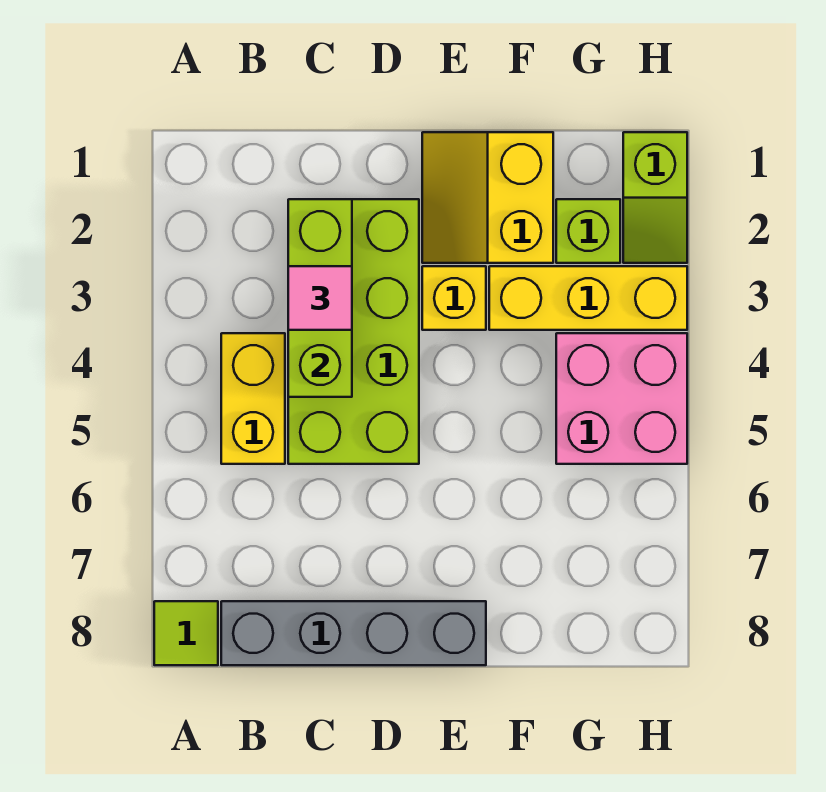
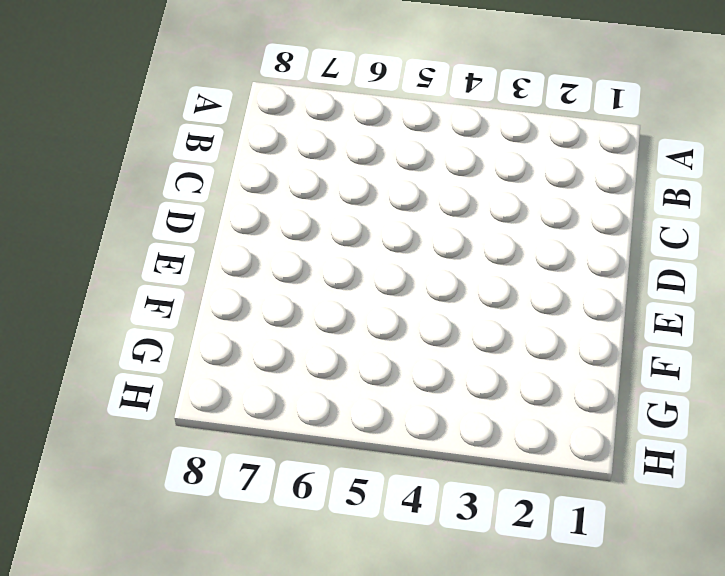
none -> lime tile A8 level 1
none -> yellow brick B4:B5 level 1
none -> grey brick B8:E8 level 1

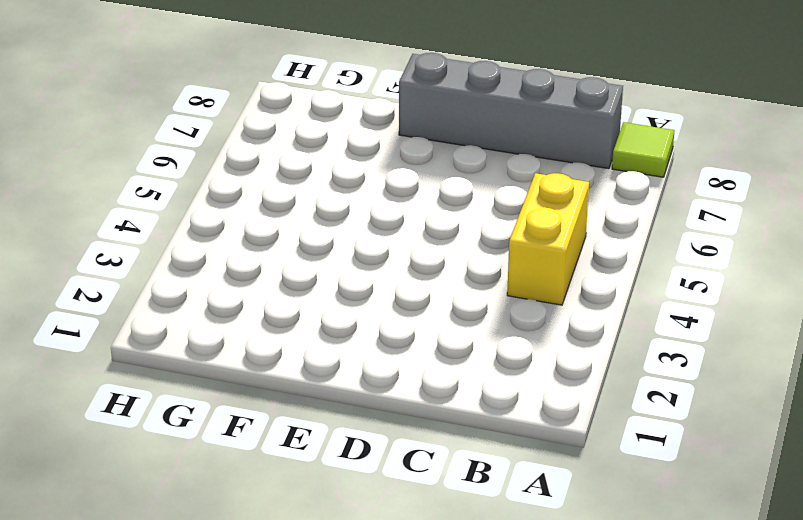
none -> lime brick C2:D5 level 1
none -> yellow slope E1:F2 level 1 top F
none -> yellow brick E3 level 1

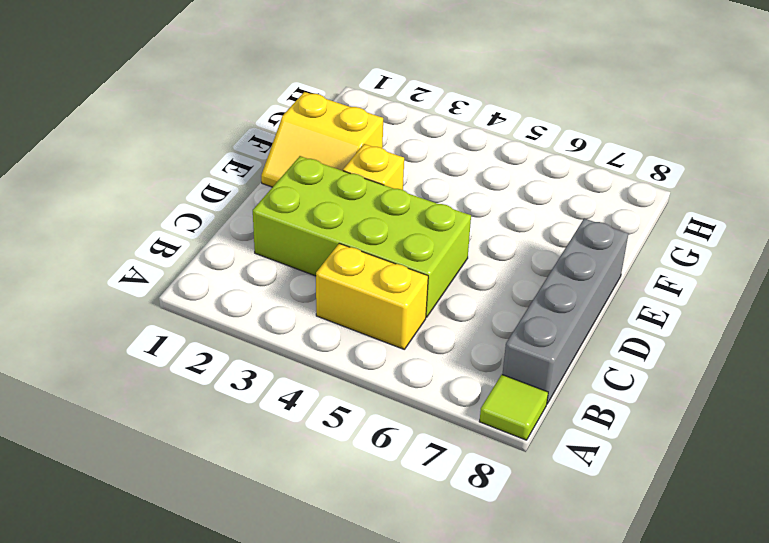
none -> yellow brick F3:H3 level 1
none -> lime brick G2 level 1
none -> pink brick G4:H5 level 1

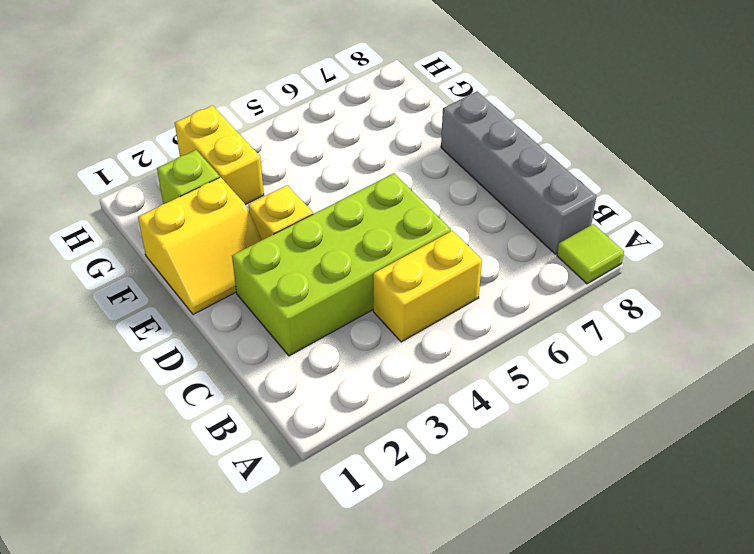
yellow brick G3:H3 level 1 -> yellow brick F3:H3 level 1
none -> pink brick G4:H5 level 1
none -> lime slope H1:H2 level 1 top 1
none -> lime brick C2:C4 level 2

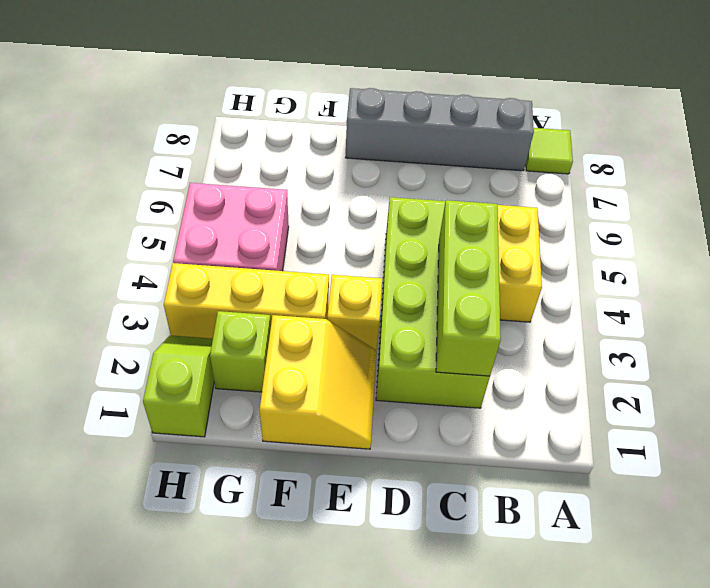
none -> pink tile C3 level 3

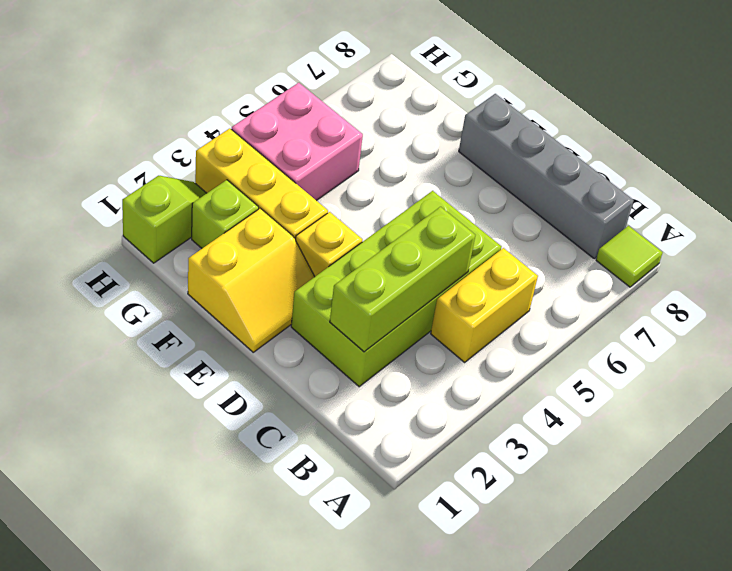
none -> pink tile C3 level 3

